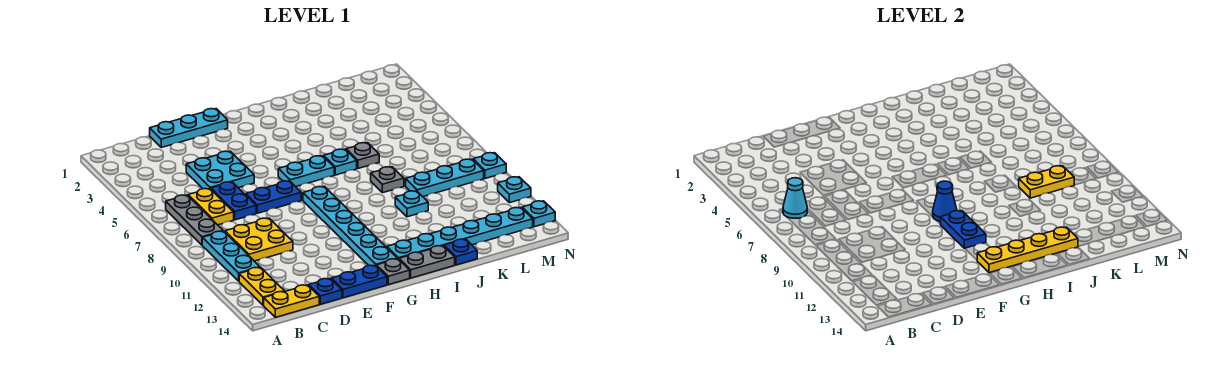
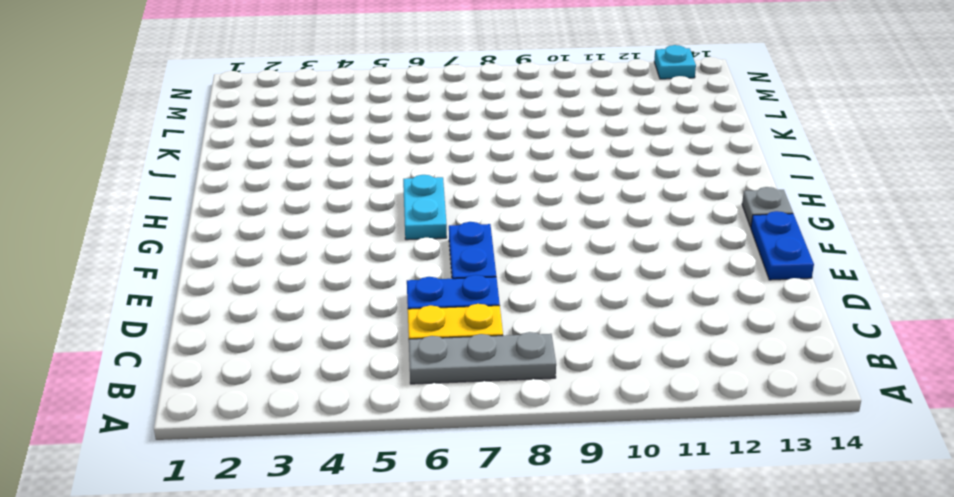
none -> cyan plate B9:B11 level 1
none -> yellow plate B12:B13 level 1
none -> yellow plate B14:C14 level 1
none -> yellow plate C9:D10 level 1

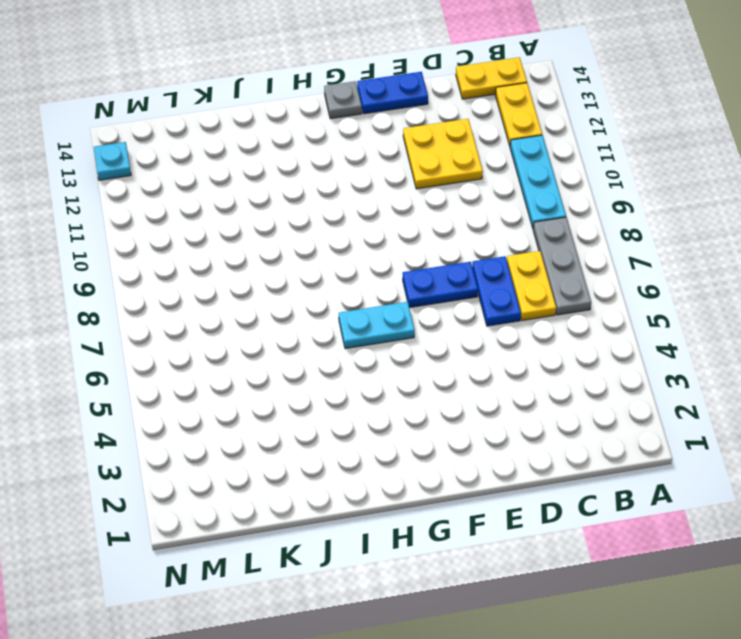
yellow plate D11:E12 level 1 -> yellow plate C9:D10 level 1
none -> cyan plate D1:F1 level 1
none -> cyan plate D4:E5 level 1
none -> blue plate D14 level 1
none -> cyan plate G8:G13 level 1

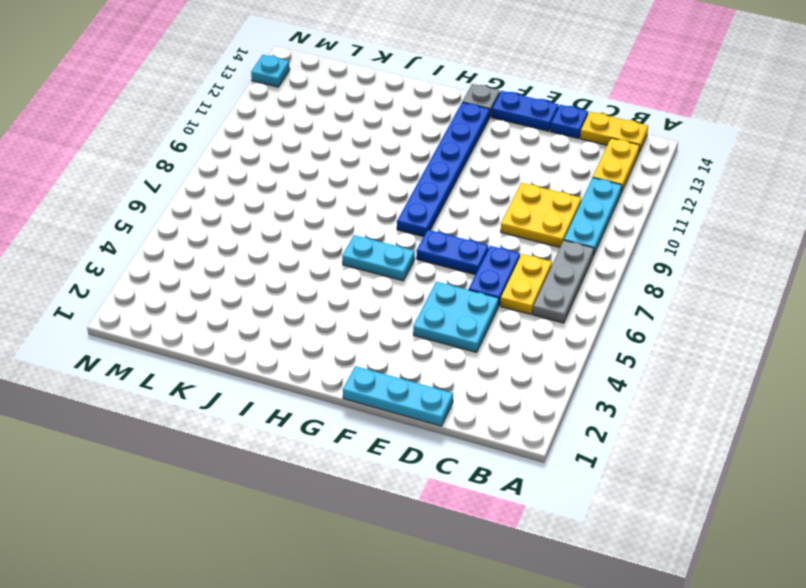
blue plate G8:G13 level 1 -> cyan plate G8:G13 level 1
none -> cyan plate H13:M13 level 1
none -> grey plate H14:I14 level 1
none -> cyan plate I6 level 1
none -> grey plate J6 level 1

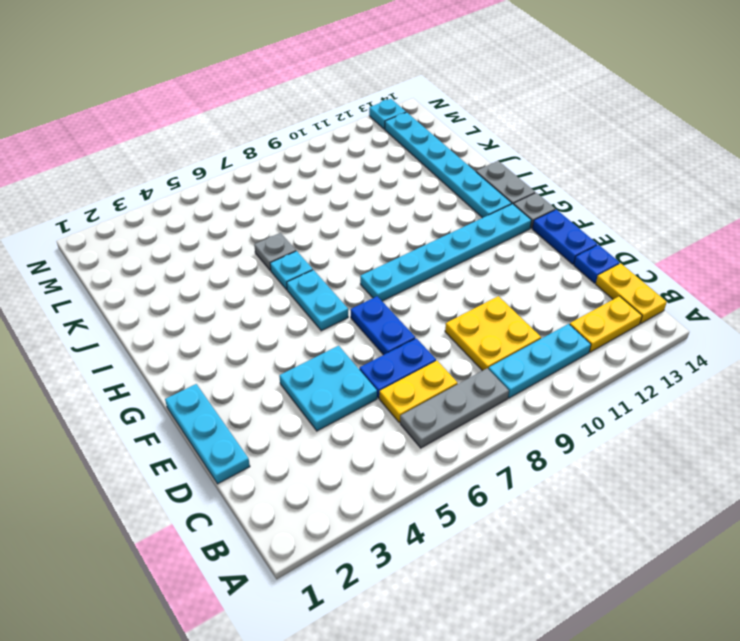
none -> grey plate J8 level 1
none -> cyan plate J10 level 1
none -> blue plate J14 level 1
none -> cyan plate K9:M9 level 1

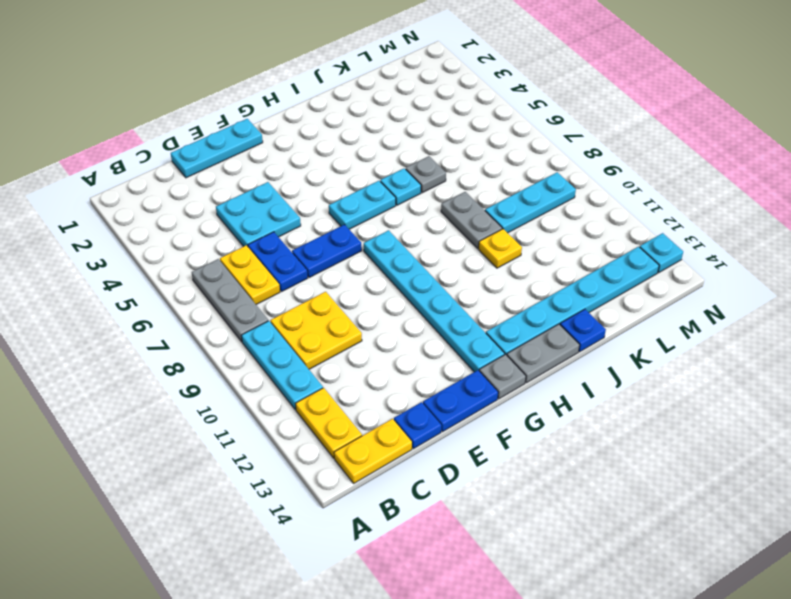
grey plate J8:J9 level 1 -> grey plate J8 level 1
yellow plate J10 level 1 -> cyan plate J10 level 1
none -> cyan plate N9 level 1
none -> cyan plate N11 level 1
none -> cyan cone B6 level 2
none -> blue cone G9 level 2

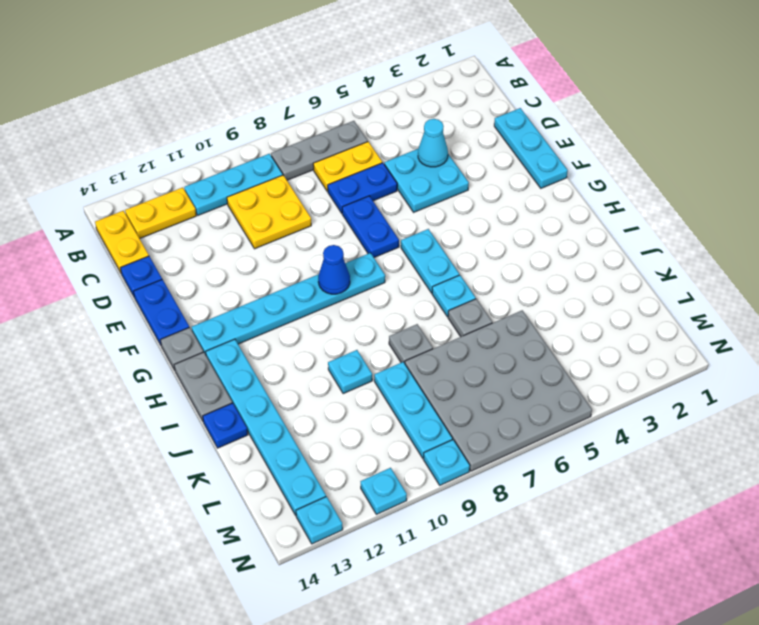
cyan cone D4 level 2 -> cyan cone B6 level 2
grey plate K5:N8 level 1 -> none
none -> blue plate G10:G11 level 2
none -> yellow plate G13:J13 level 2
none -> yellow plate K9:L9 level 2

